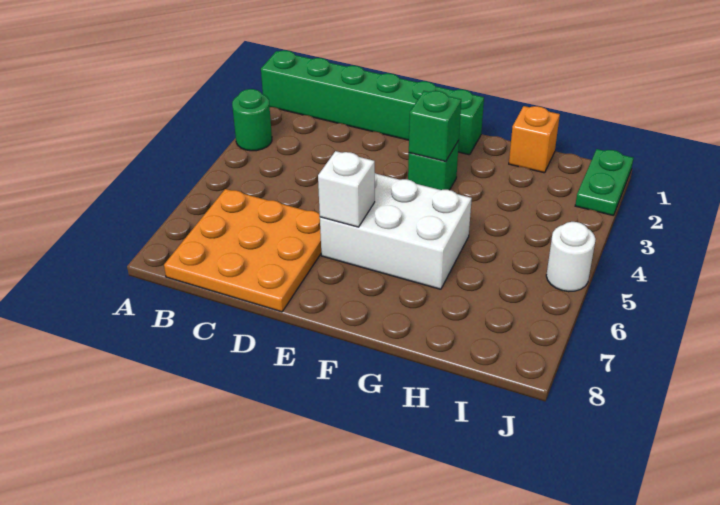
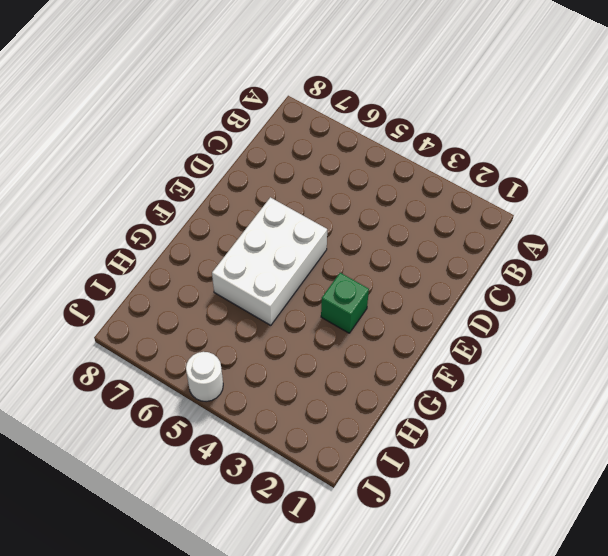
none -> green brick A1:F1 level 1
none -> green round brick A3 level 1

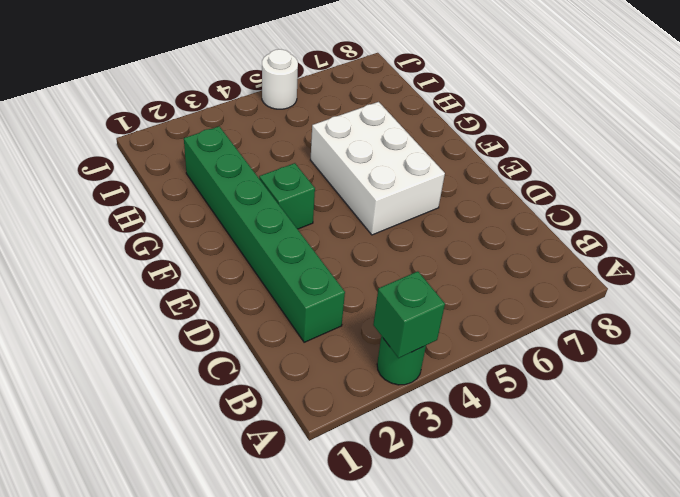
green brick A3 level 2 -> green brick F3 level 2
green brick C2:H2 level 1 -> green brick A1:F1 level 1
none -> orange plate B6:D8 level 1
none -> orange brick H1 level 1

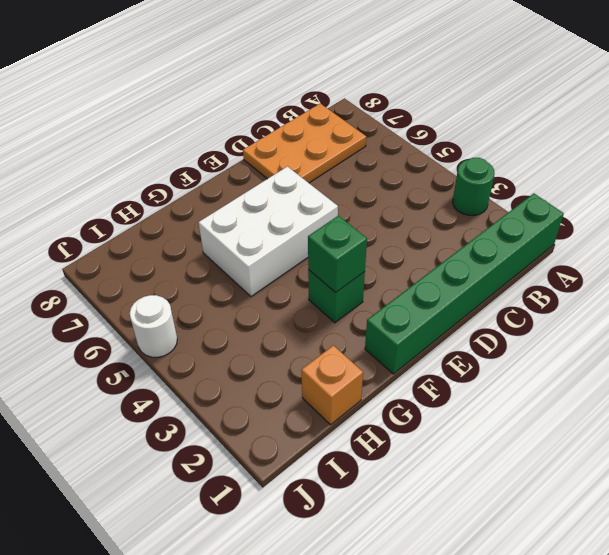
orange plate B7:D8 level 1 -> orange plate B6:D8 level 1
none -> green plate J1:J2 level 1
none -> white brick E6 level 2

